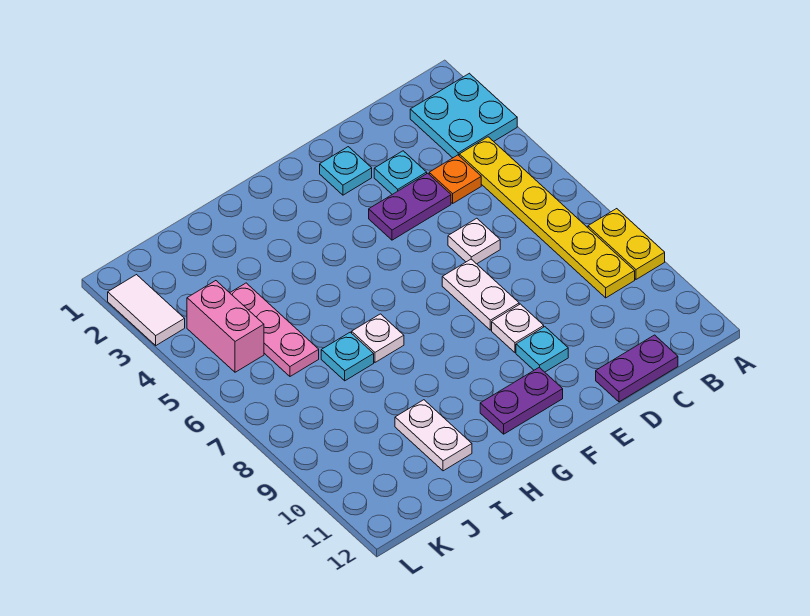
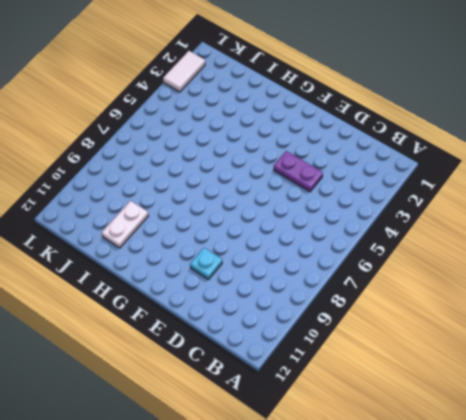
none -> cyan plate A2:B3 level 1
none -> yellow plate A8:A9 level 1
none -> yellow plate B4:B9 level 1

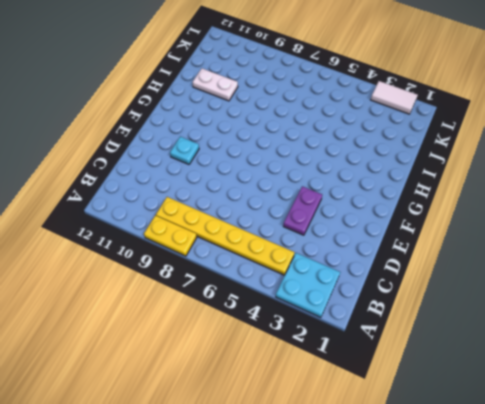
none -> orange plate C4 level 1
none -> purple plate C12:D12 level 1
none -> cyan plate D3 level 1

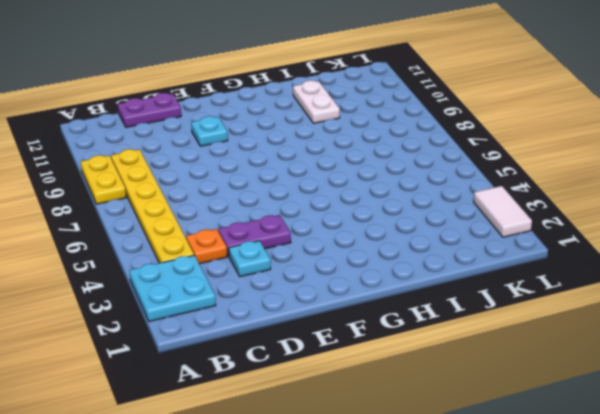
none -> white plate D6 level 1
none -> cyan plate E2 level 1
none -> white plate E7:E8 level 1

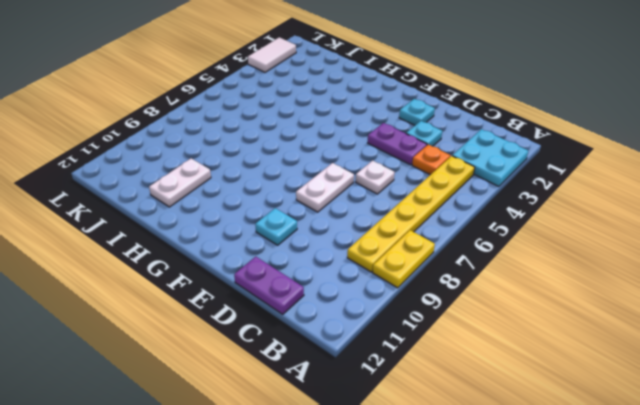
none -> white plate E9 level 1
none -> purple plate F11:G11 level 1
none -> white plate H7 level 1

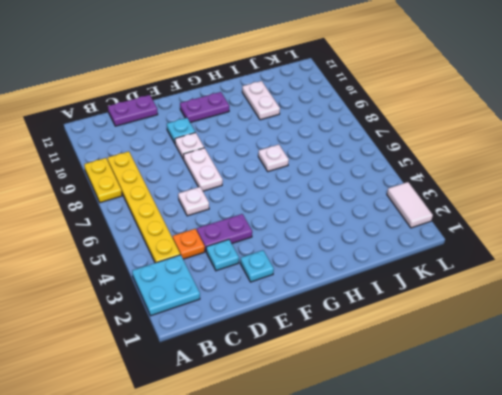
none -> cyan plate I7 level 1
none -> pink plate J4:J6 level 1
none -> pink brick K4:K5 level 1

